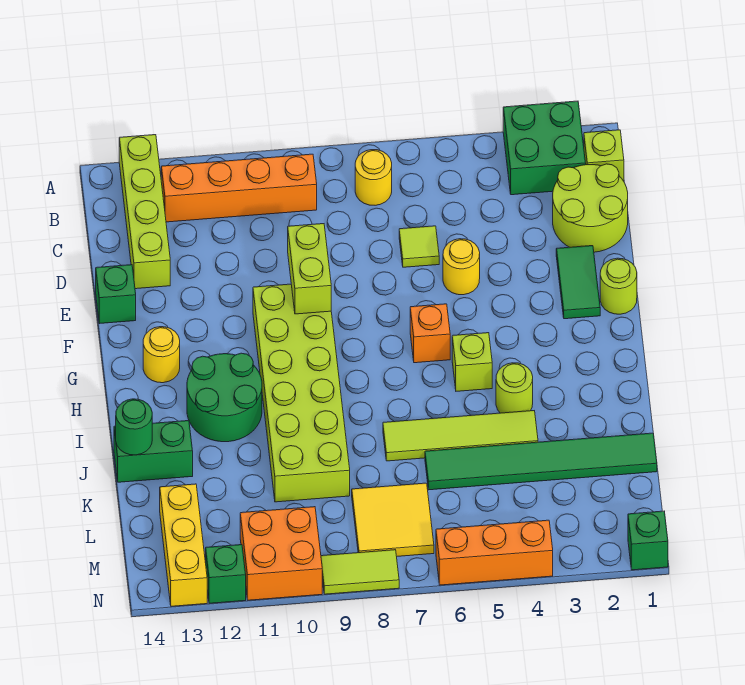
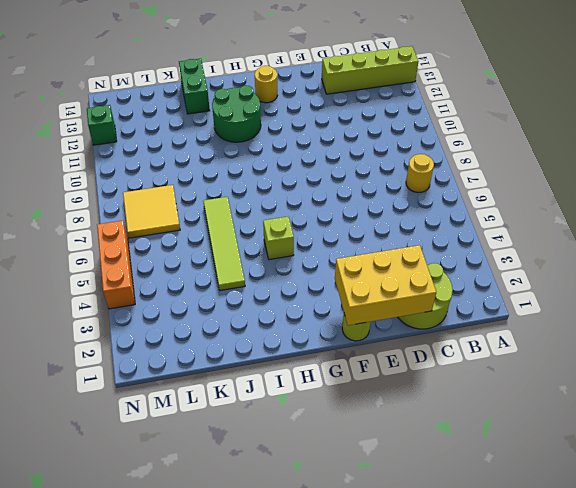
yellow brick D1:F2 level 2 -> none
none -> green brick A2:B3 level 1
none -> lime brick B1 level 1
none -> orange brick B9:B12 level 1

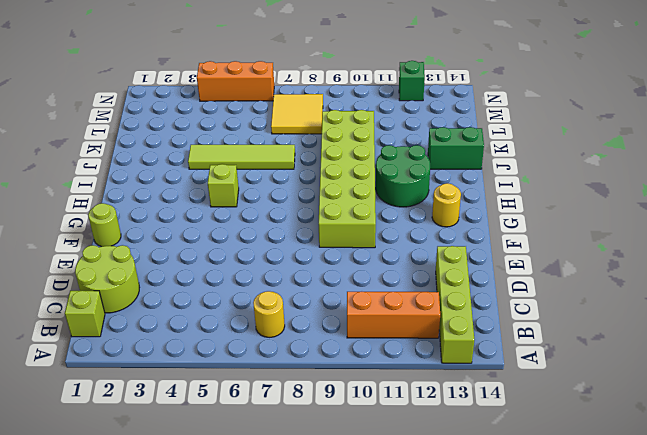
orange brick B10:B12 level 1 -> orange brick B9:B12 level 1
none -> green brick A2:B3 level 1
none -> lime tile D6 level 1
none -> green tile E2:F2 level 1

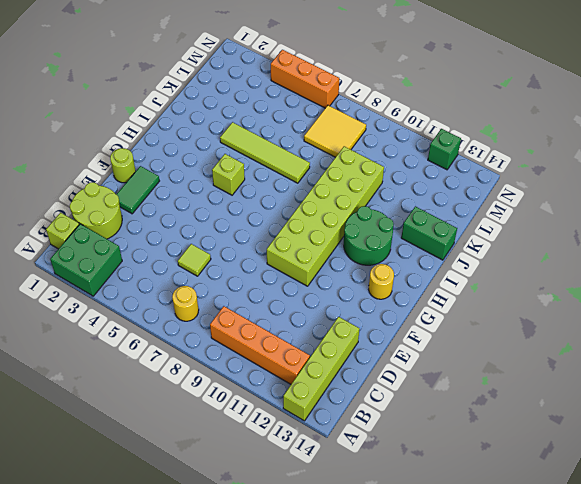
none -> yellow round brick E5 level 1
none -> green brick E14 level 1
none -> orange brick G6 level 1

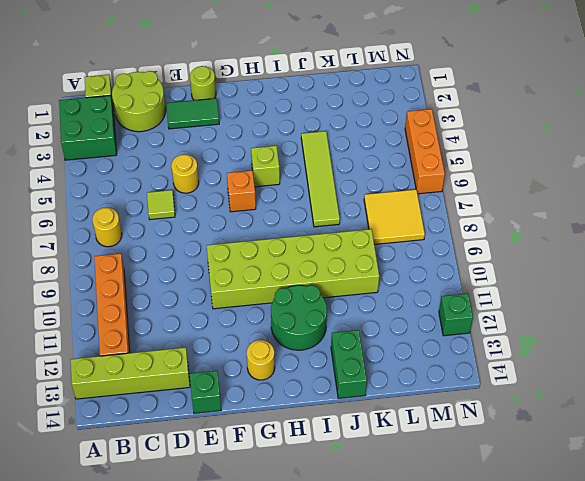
none -> lime round brick I4 level 1
none -> green tile K1:K6 level 1
none -> yellow brick L13:N13 level 1

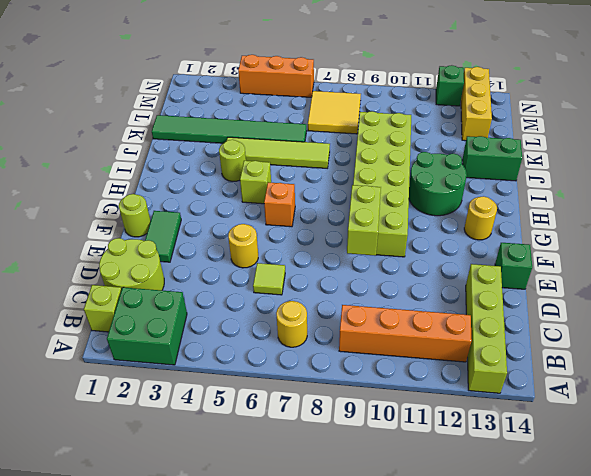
none -> orange brick M10:N11 level 1
none -> green brick N1 level 1
none -> lime tile N8:N9 level 1

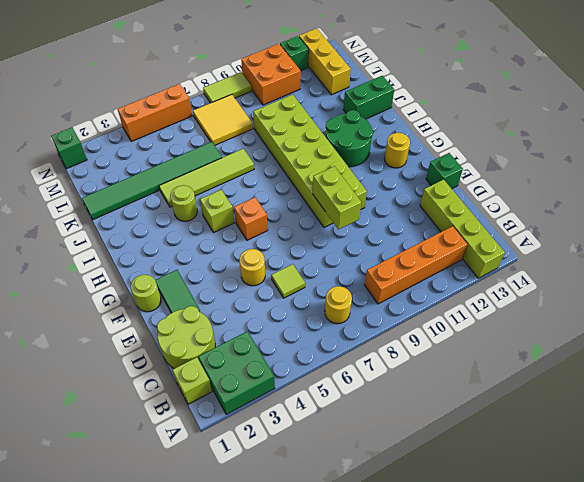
none -> green round brick J14 level 2

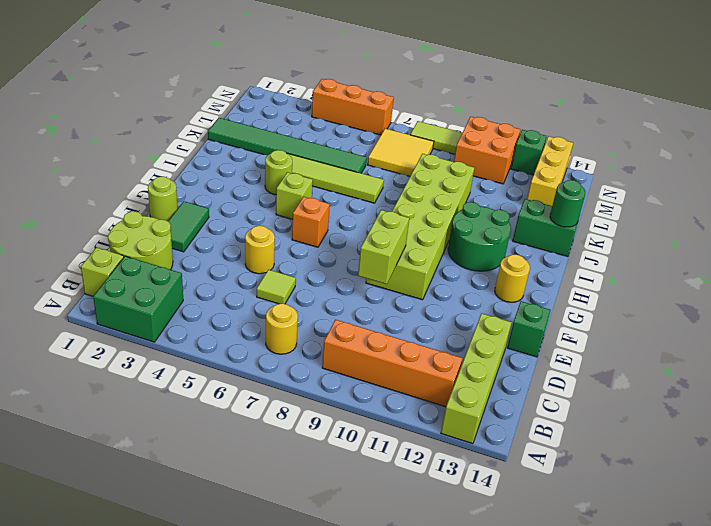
none -> green brick N1 level 1

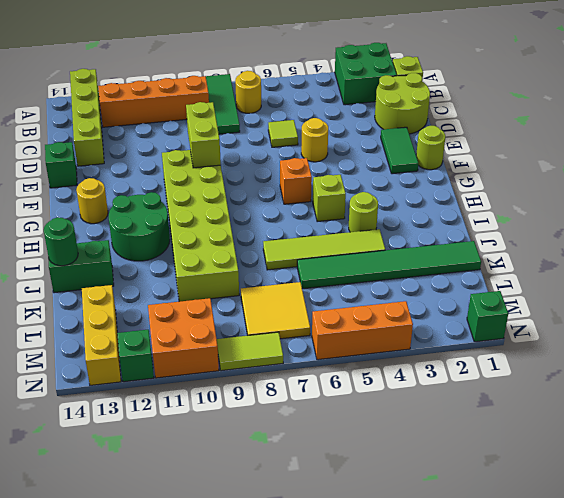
green tile A8:C8 level 1 -> none

